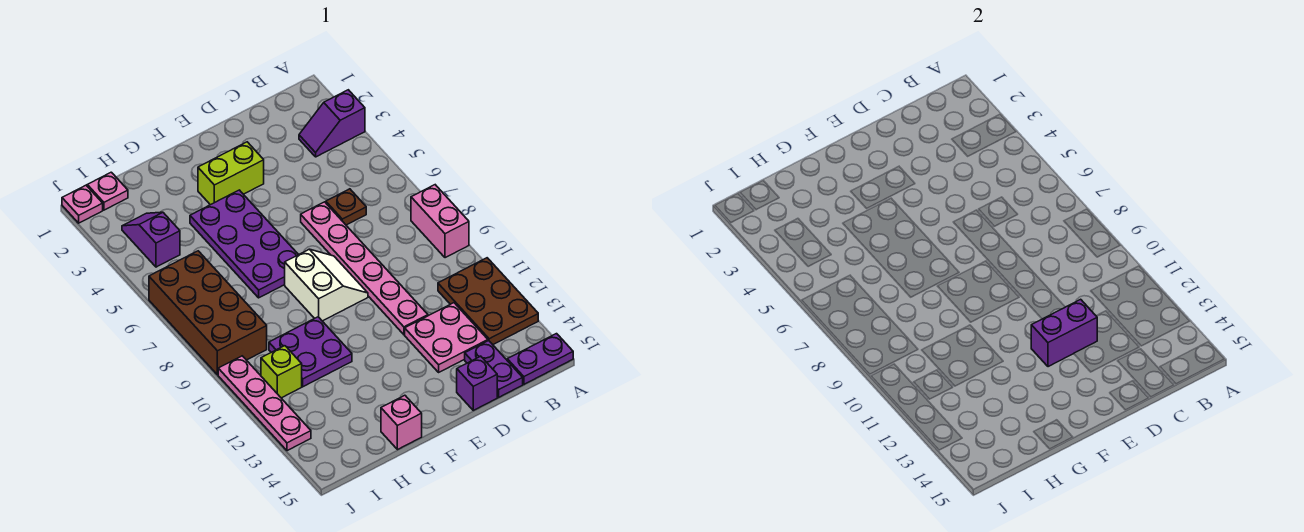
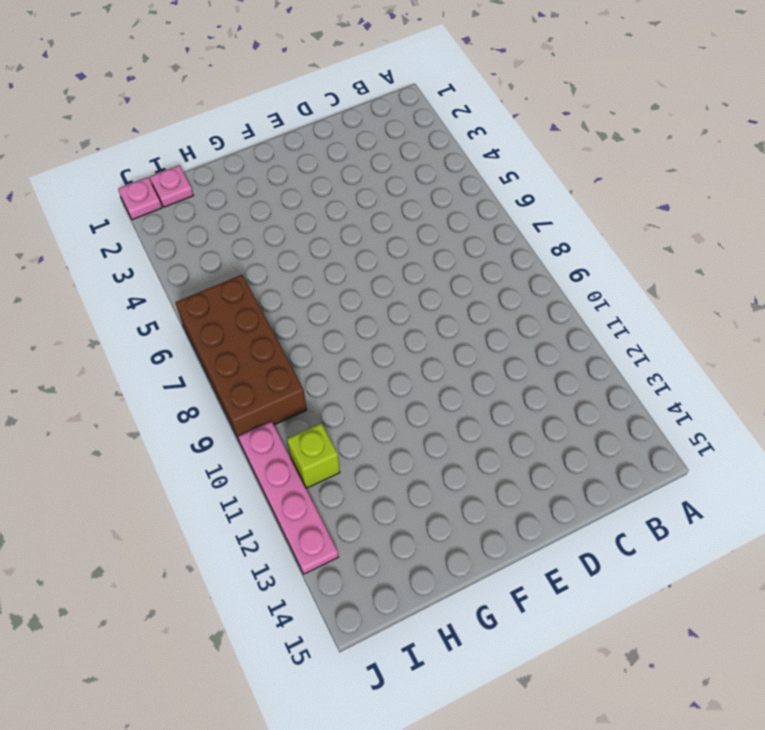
none -> purple slope A3:B3 level 1 top A
none -> pink brick A8:A9 level 1
none -> brown plate A11:B13 level 1

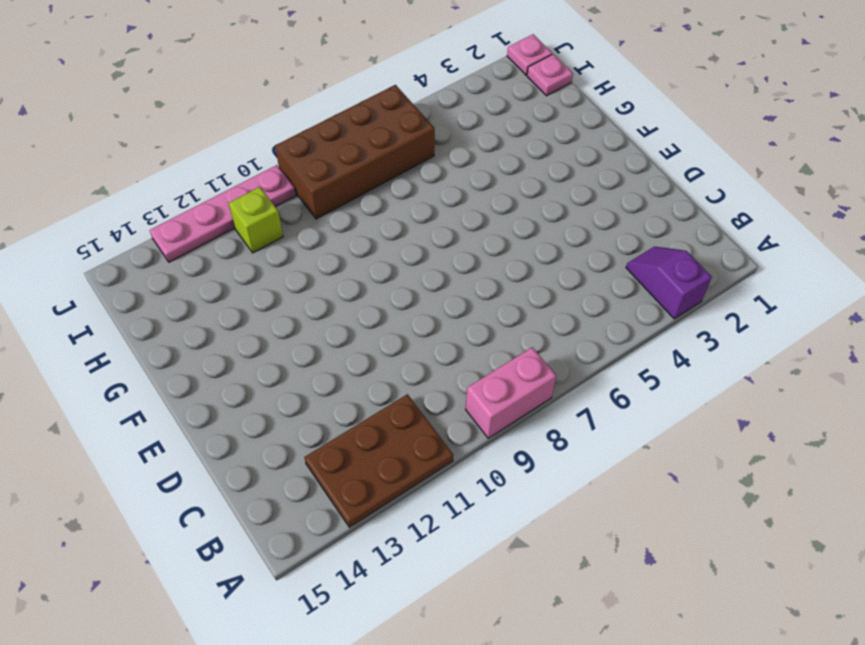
none -> purple plate A15:B15 level 1
none -> brown plate C6 level 1
none -> pink plate C12:D13 level 1

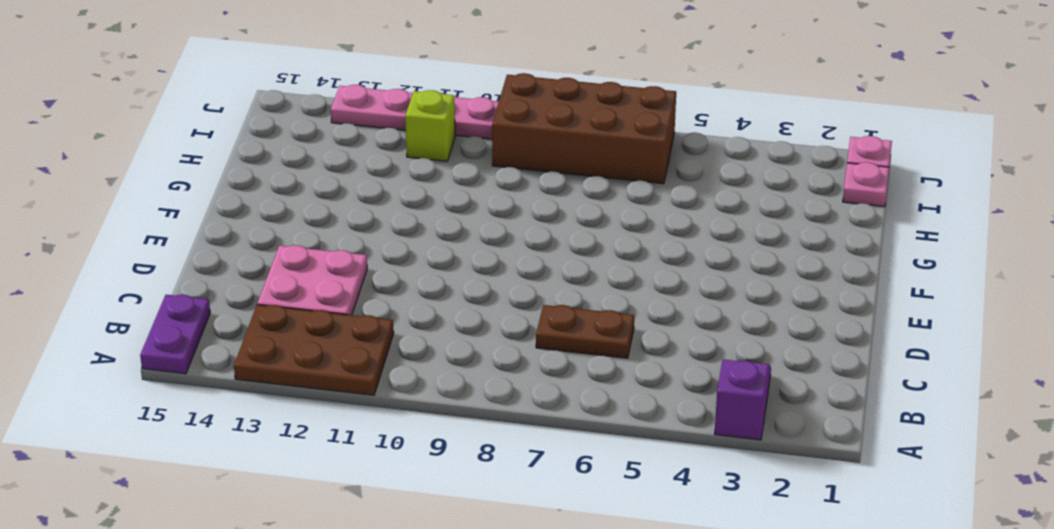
brown plate C6:C7 level 1 -> brown plate C6 level 1
none -> pink brick A8:A9 level 1
none -> purple plate C14:C15 level 1
none -> pink plate D6:D11 level 1

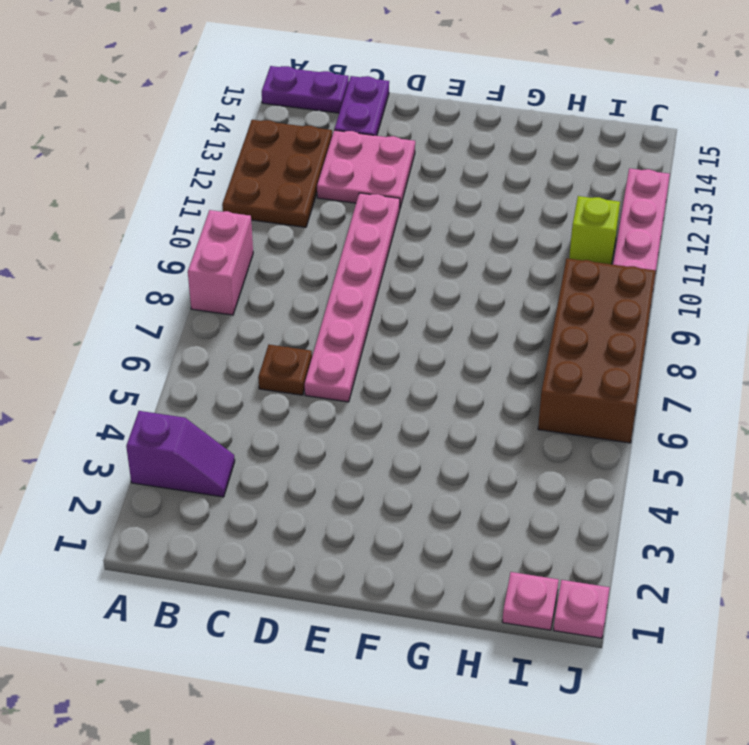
none -> purple brick D15 level 1
none -> lime brick E3:F3 level 1
none -> white slope E8:F9 level 1 top F

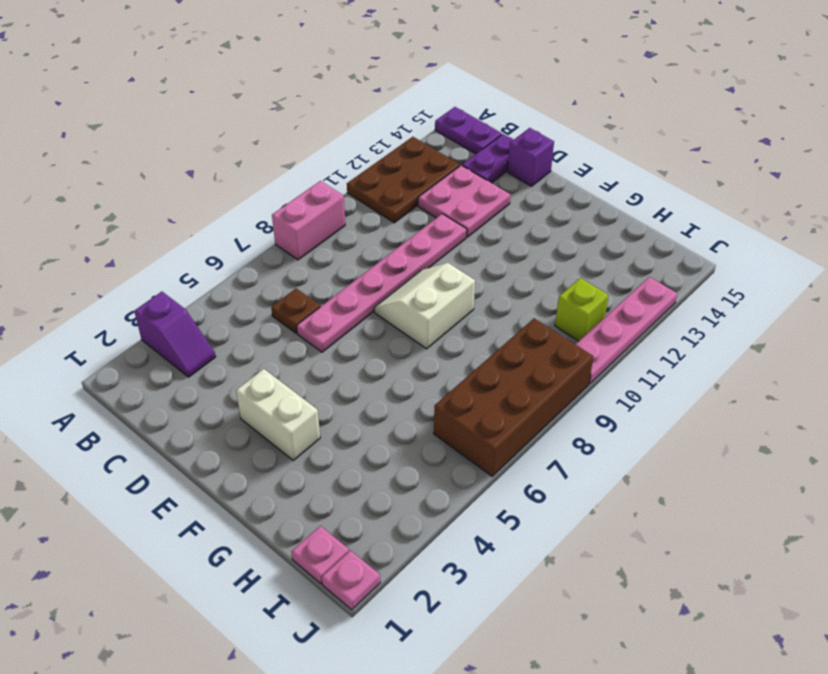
white brick E3:F3 level 1 -> lime brick E3:F3 level 1
none -> purple plate F4:G7 level 1
none -> purple plate G10:H11 level 1
none -> pink brick G15 level 1

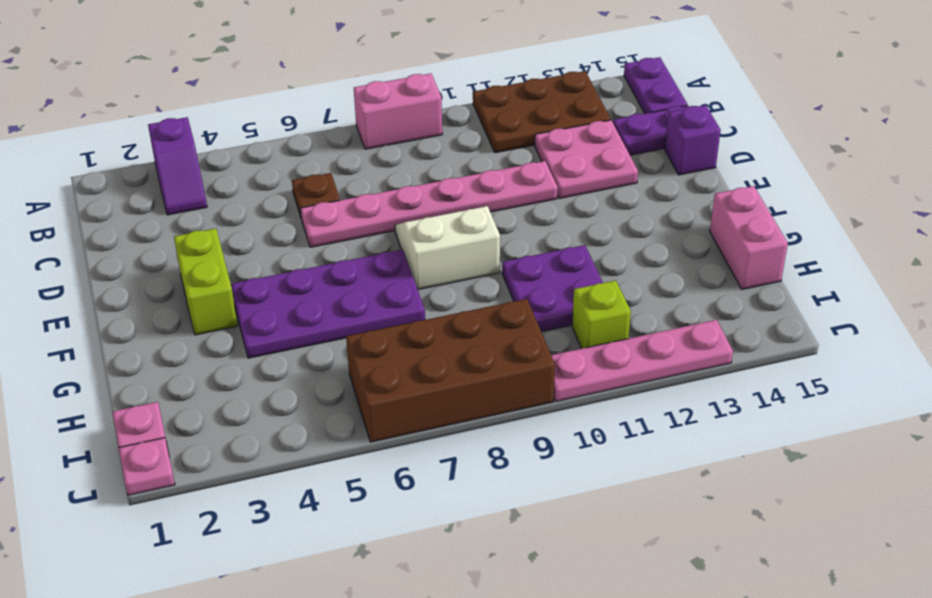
pink brick G15:H15 level 1 -> pink brick G15 level 1
none -> purple slope I3:I4 level 1 top 4
none -> purple brick D12:E12 level 2

